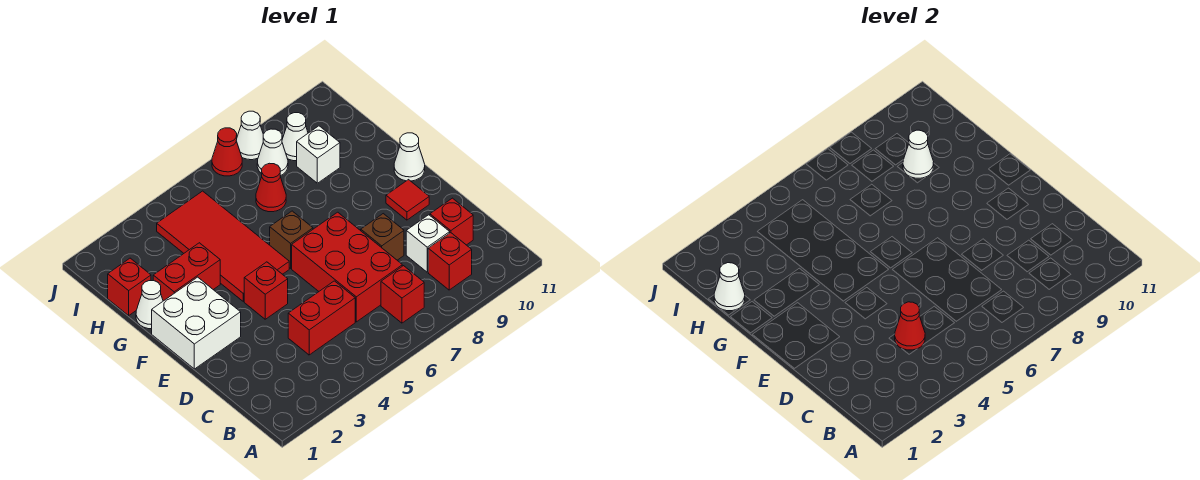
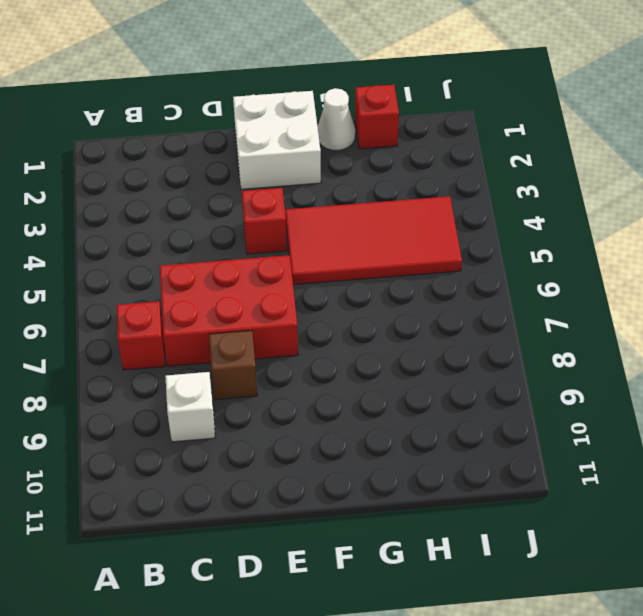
none -> red brick B9 level 1
none -> red brick C4:C5 level 1
none -> red brick C10 level 1

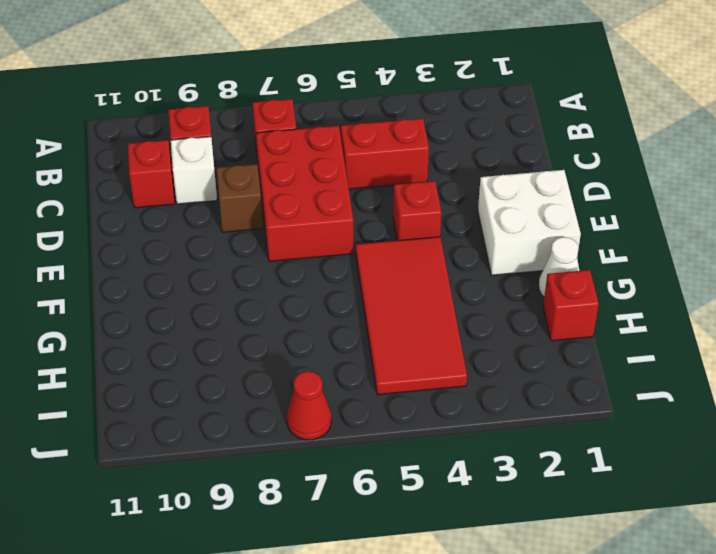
none -> red tile E10 level 1
none -> brown brick F6 level 1
none -> white cone F11 level 1

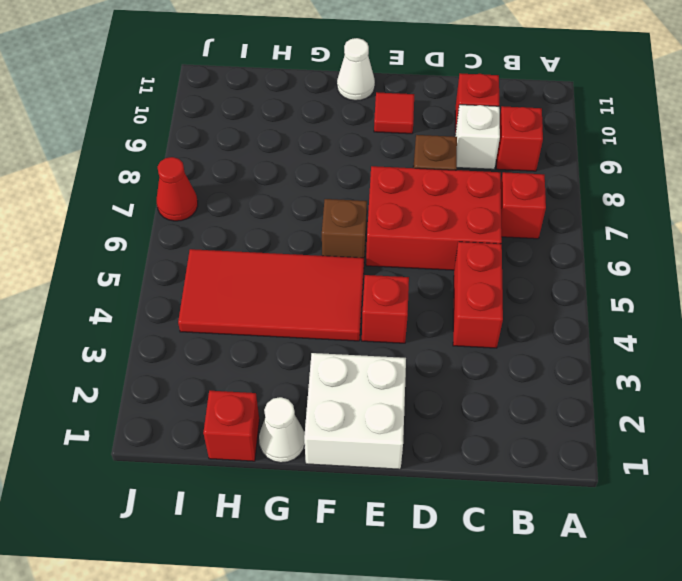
none -> red brick G2:G3 level 1
none -> red cone H7 level 1
none -> white brick H9 level 1

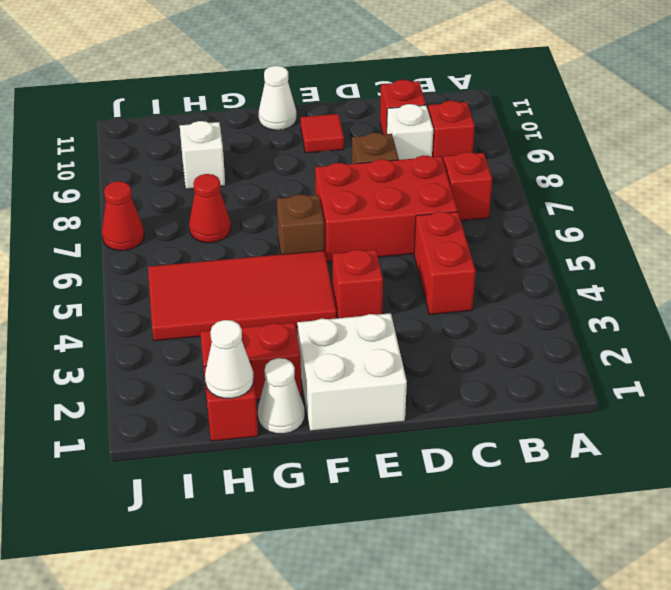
red brick G2:H2 level 1 -> red brick G2:G3 level 1
none -> white cone I8 level 1
none -> white cone I9 level 1
none -> white cone J8 level 1

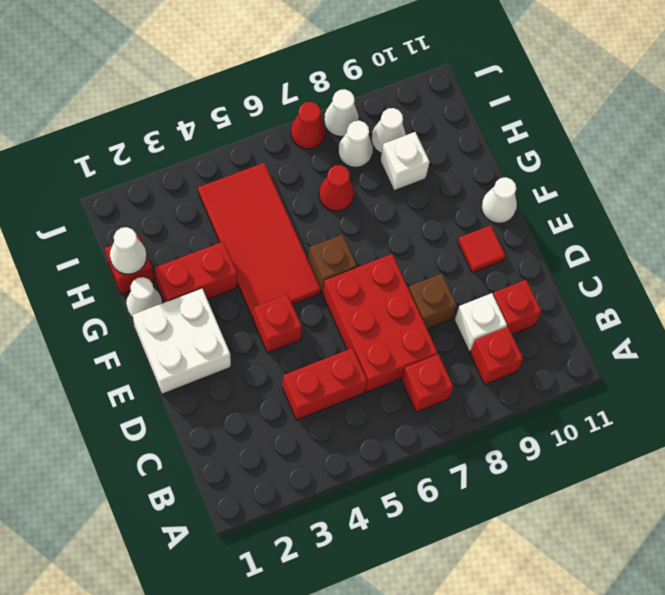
none -> red cone C4 level 2
none -> white cone H9 level 2

